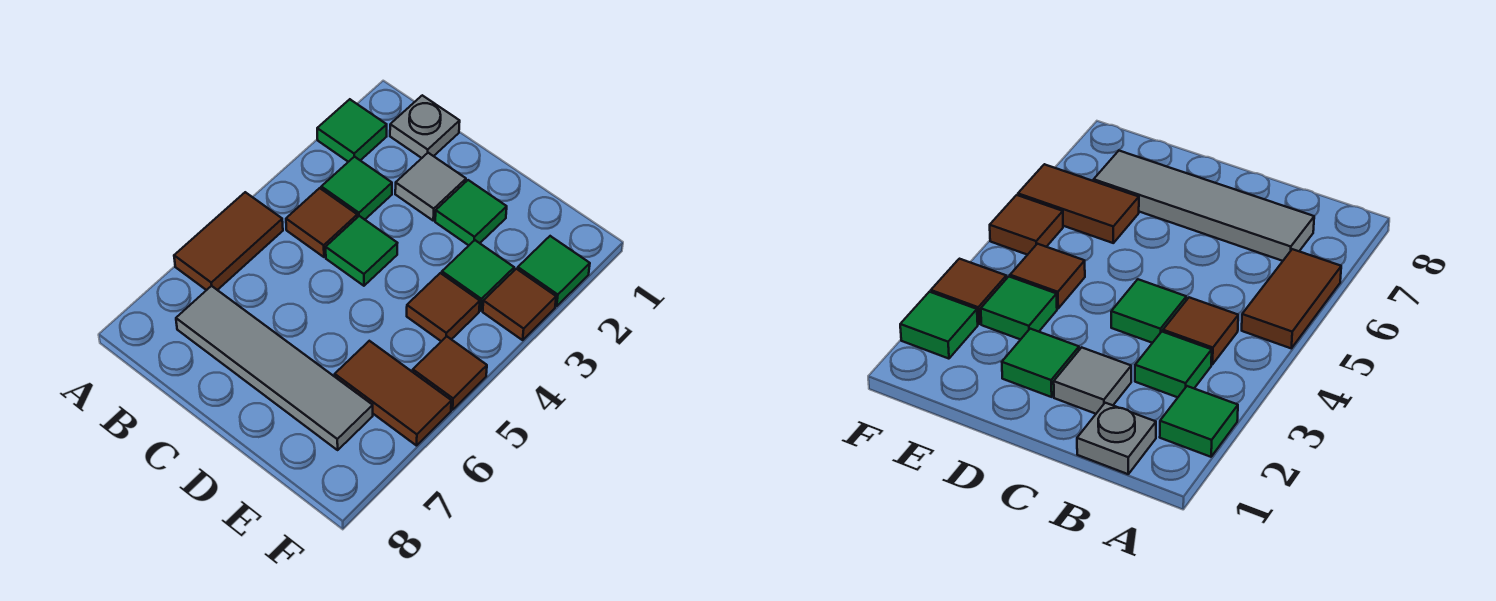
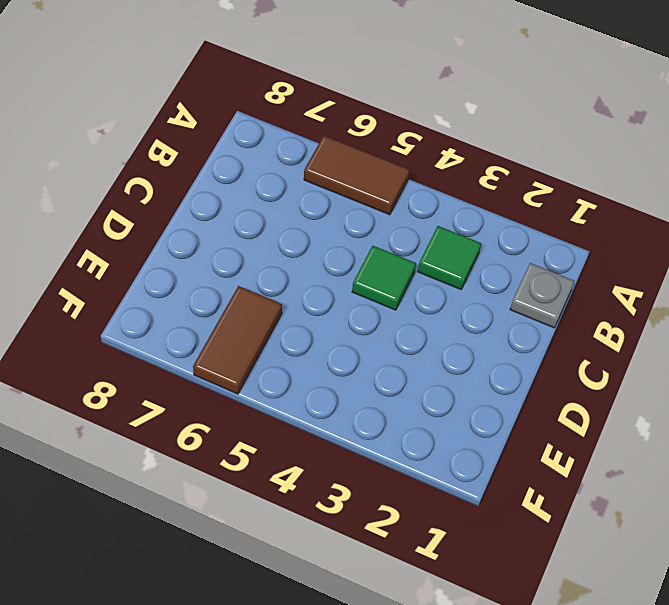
none -> green tile A2 level 1
none -> brown tile B4 level 1
none -> grey tile B7:E7 level 1

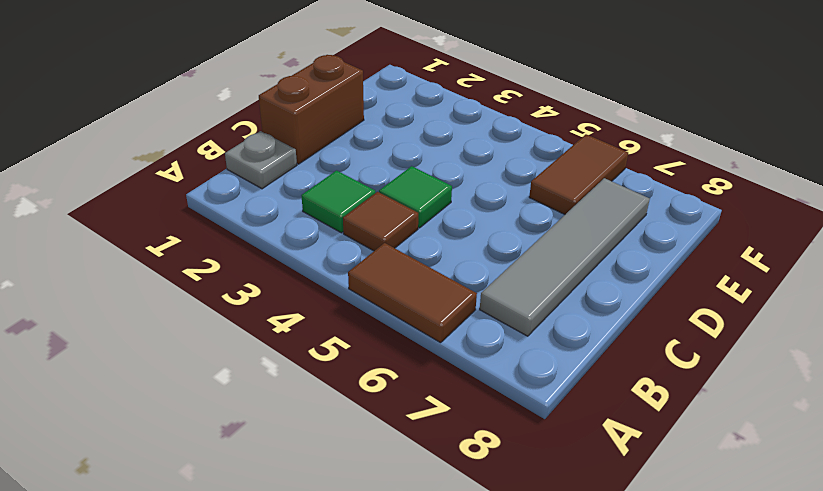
brown brick C1:D1 level 1 -> none
none -> green tile A2 level 1
none -> grey tile C2 level 1
none -> green tile D2 level 1

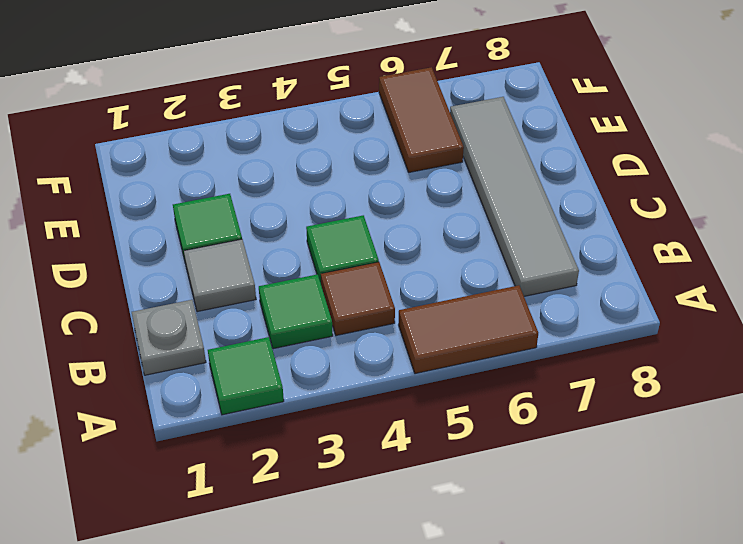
none -> green tile E3 level 1
none -> brown tile E4 level 1
none -> green tile F2 level 1

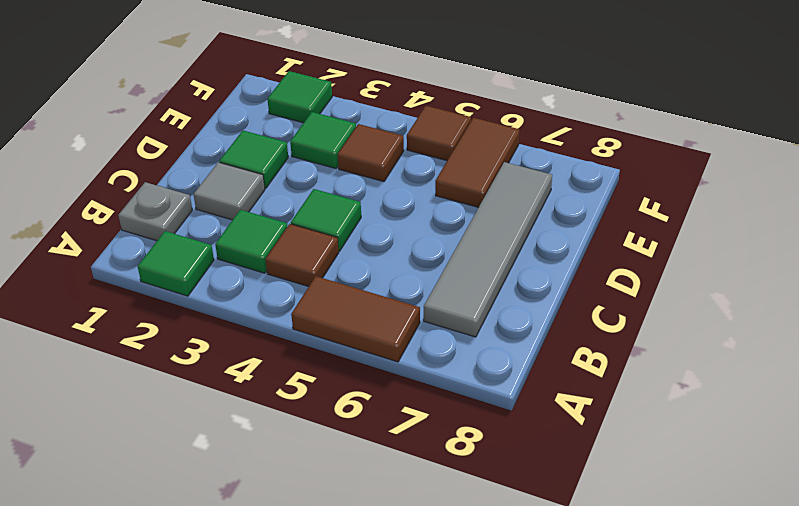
none -> brown tile F3 level 1

